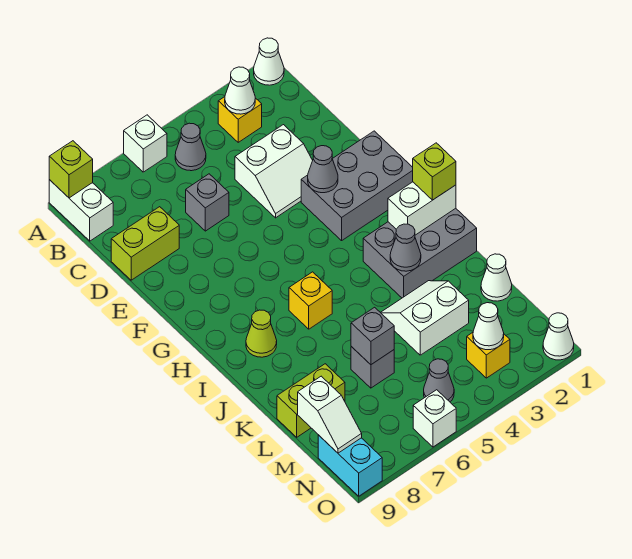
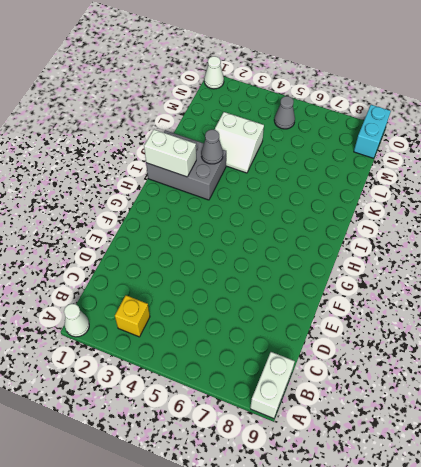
none -> white brick A6 level 1
none -> grey cone B5 level 1
none -> white slope D3:E4 level 1 top D
none -> grey brick D6 level 1

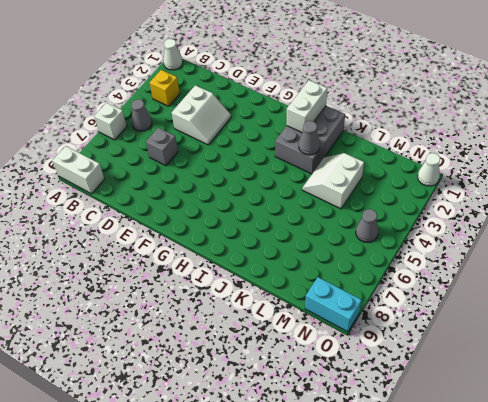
none -> lime brick D8:D9 level 1
none -> grey brick F1:G3 level 1
none -> yellow brick I6 level 1
none -> lime cone I8 level 1

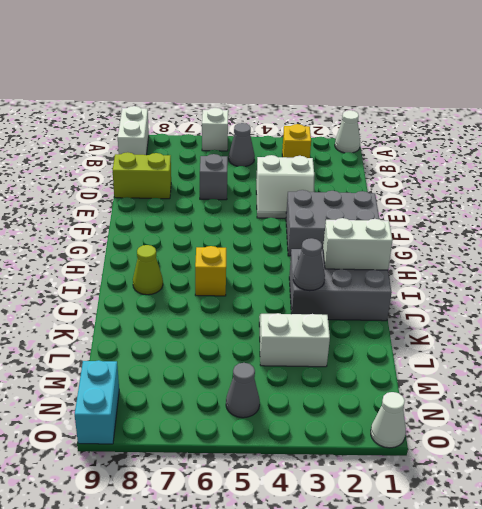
none -> white cone L1 level 1
none -> grey brick L6 level 1
none -> lime brick L8:L9 level 1
none -> yellow brick N3 level 1

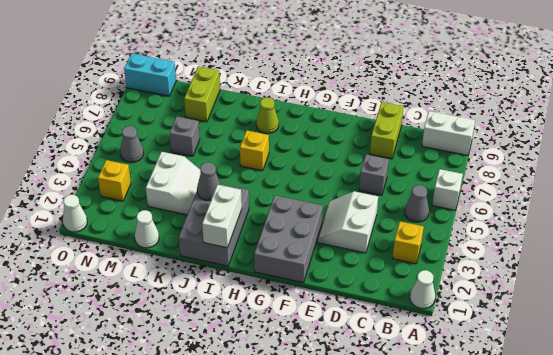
none -> white brick O6 level 1
none -> lime brick A9 level 2
none -> white cone B3 level 2
none -> grey cone F3 level 2

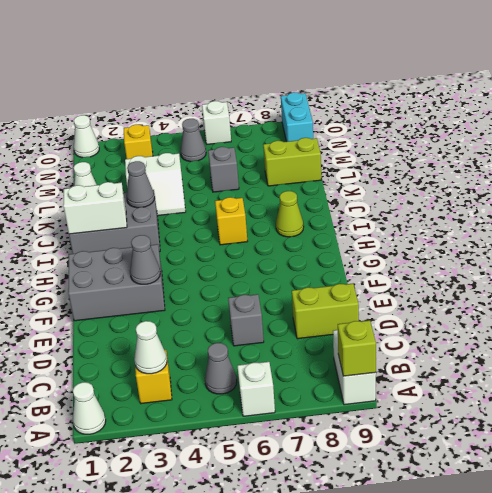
none -> white slope D3:E4 level 1 top D
none -> grey brick L6 level 2
none -> white slope M9:N9 level 2 top M
none -> white cone N3 level 2

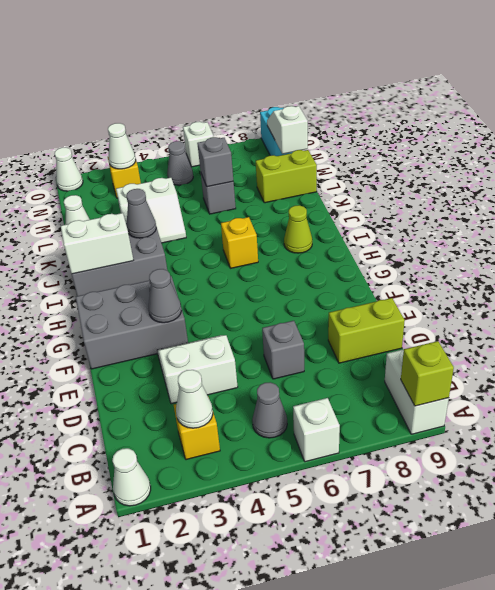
none -> lime brick I1 level 3

